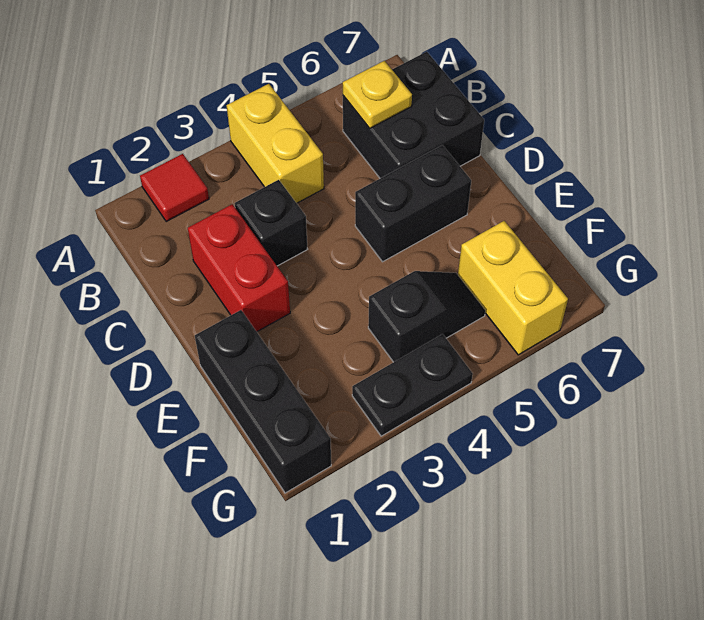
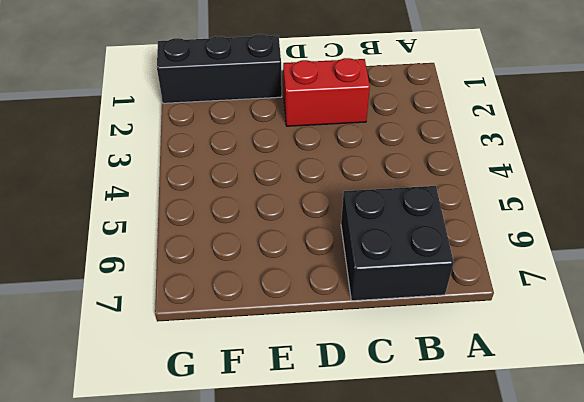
none -> red tile A2 level 1
none -> yellow brick A4:B4 level 1

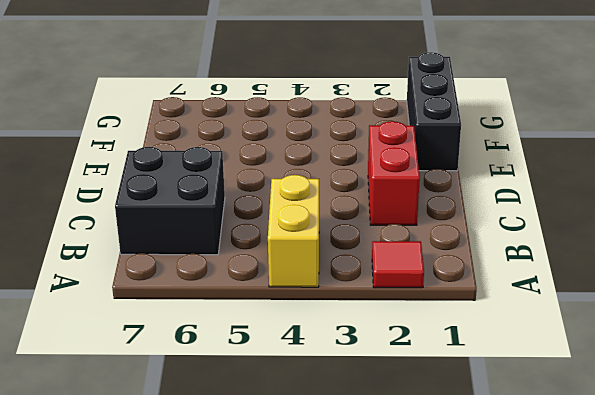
none -> black brick C3 level 1
none -> black brick D5:D6 level 1

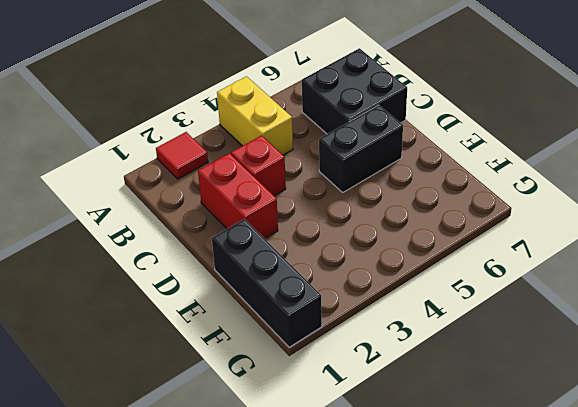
red brick C3 level 1 -> black brick C3 level 1
none -> black slope F4:F5 level 1 top 4
none -> yellow brick F6:G6 level 1

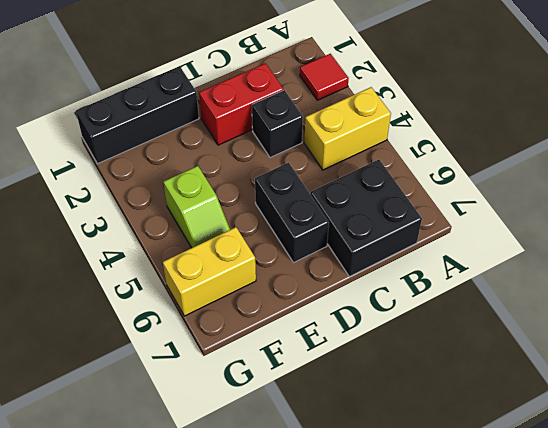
lime slope F4:F5 level 1 top 4 -> black slope F4:F5 level 1 top 4
none -> black plate G3:G4 level 1
none -> yellow plate B6 level 2

